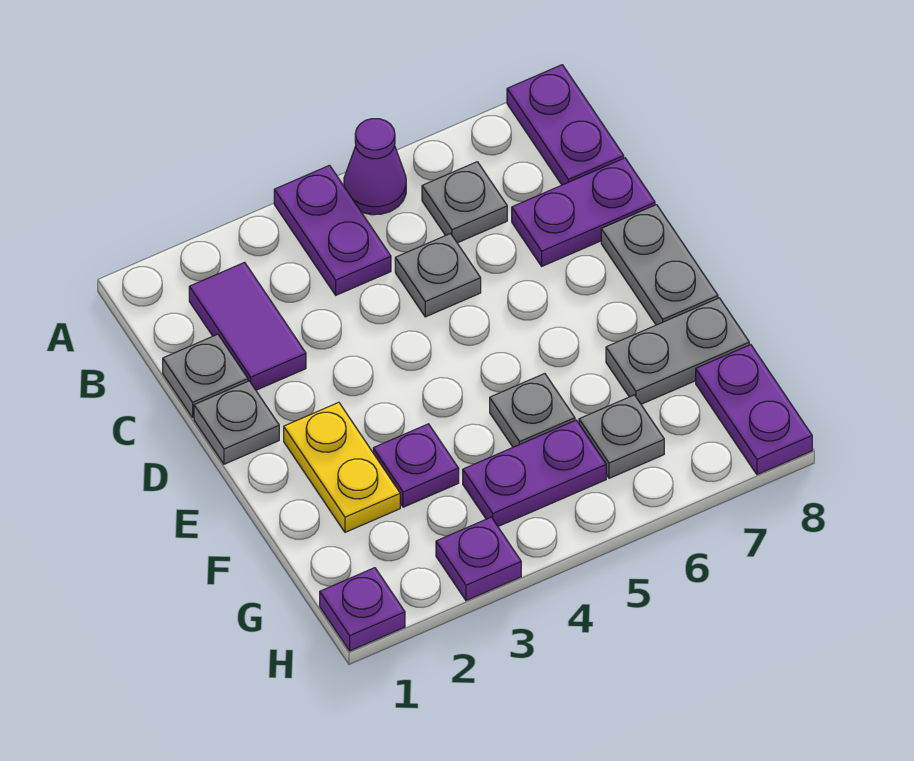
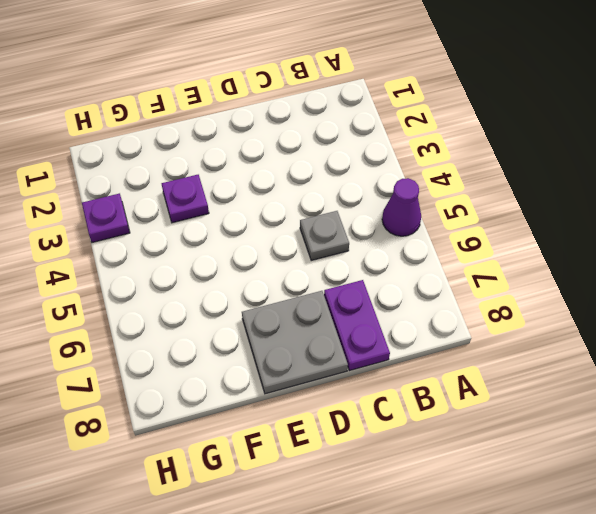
grey plate D7:E8 level 1 -> grey plate D8:E8 level 1
none -> purple plate A4:B4 level 1
none -> purple plate A8:B8 level 1
none -> purple tile B2:C2 level 1

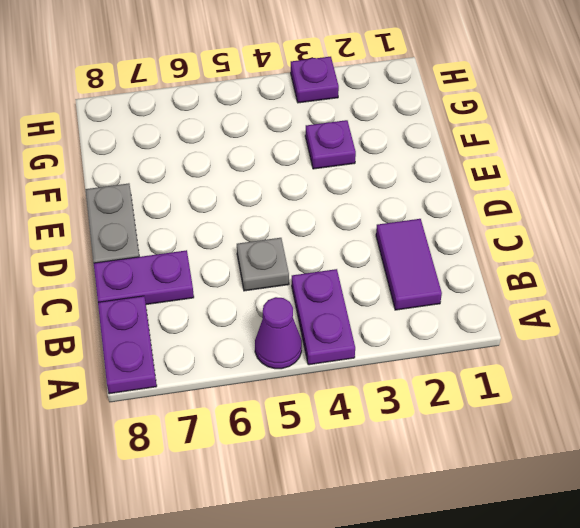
none -> grey plate B6 level 1
none -> grey plate C1 level 1
none -> grey plate D1 level 1

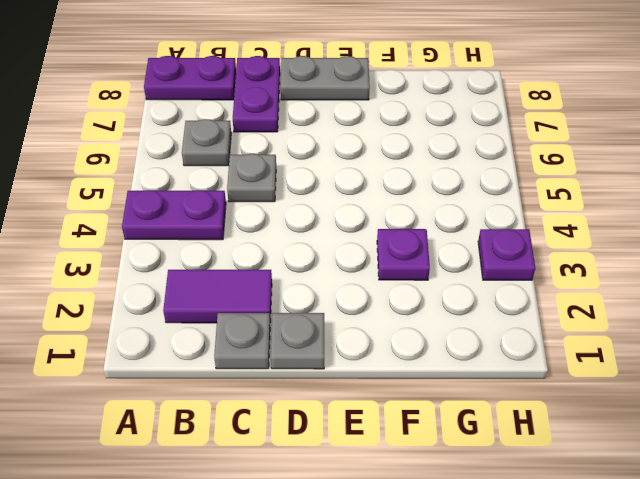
none -> purple cone A5 level 1
none -> yellow plate E2:F2 level 1
none -> grey plate F5 level 1

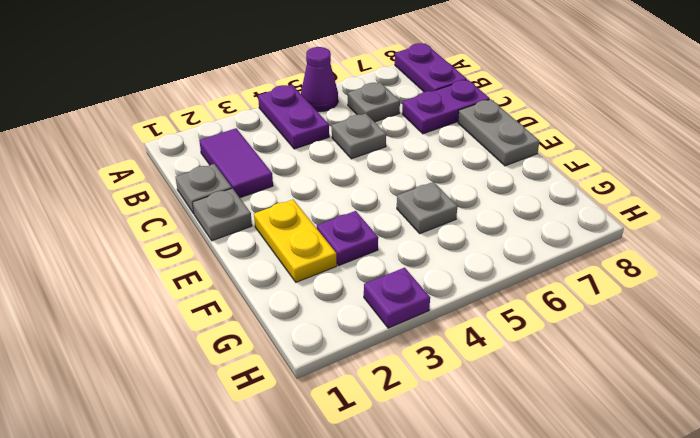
none -> grey plate F7:F8 level 1
none -> purple plate G4:G5 level 1
none -> grey plate G6 level 1

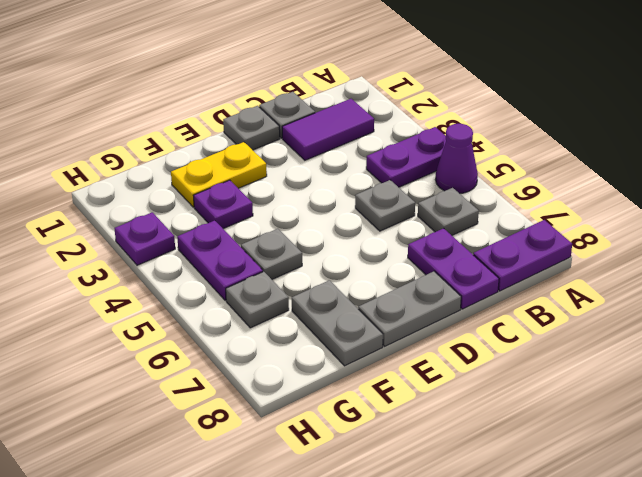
none -> purple plate G8:H8 level 1
none -> purple plate H1 level 1

